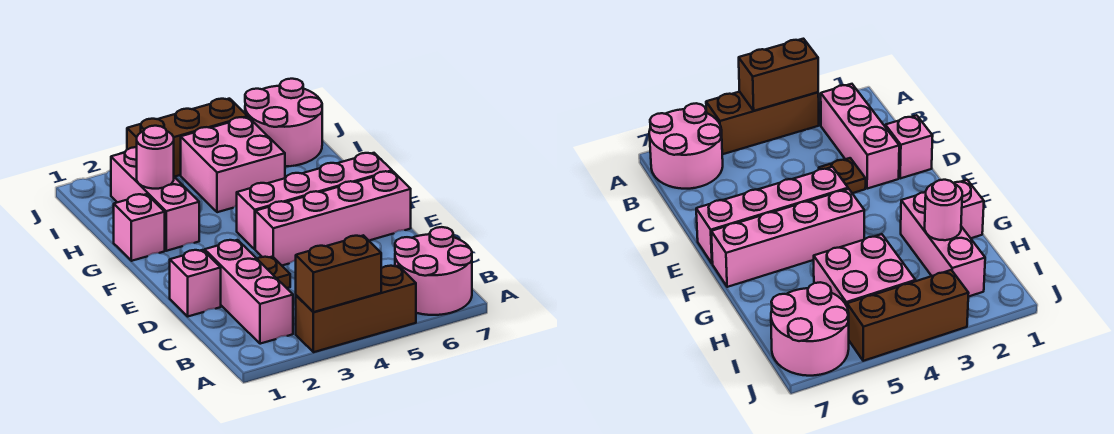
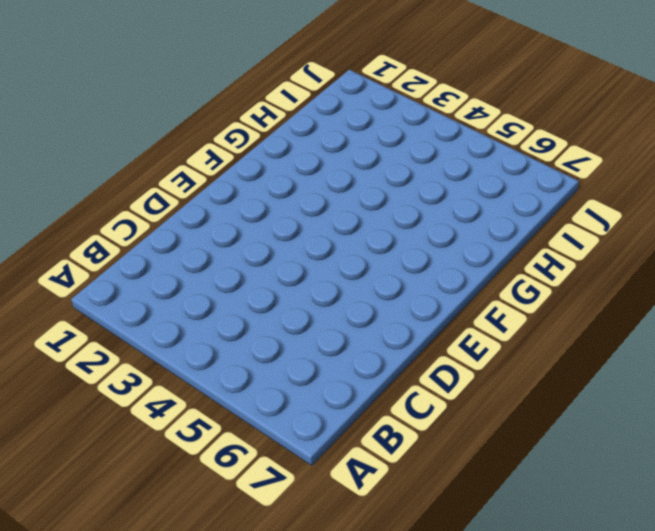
none -> brown brick A3:A5 level 1
none -> pink round brick A6:B7 level 1
none -> pink brick B2:D2 level 1

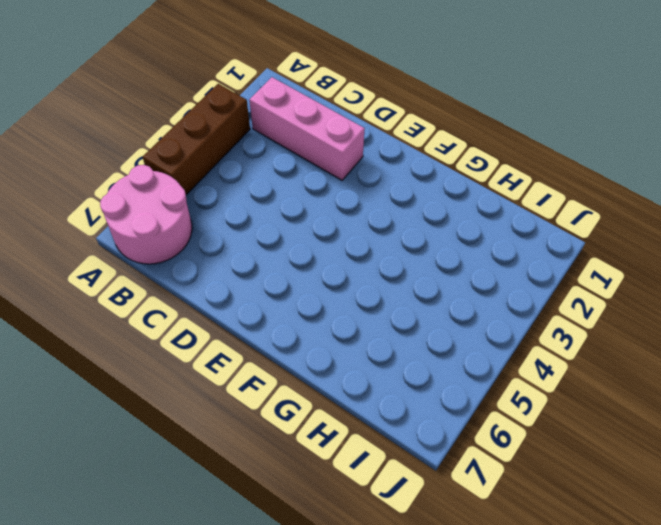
none -> pink brick D1 level 1
none -> brown plate D3 level 1
none -> pink brick E4:E7 level 1

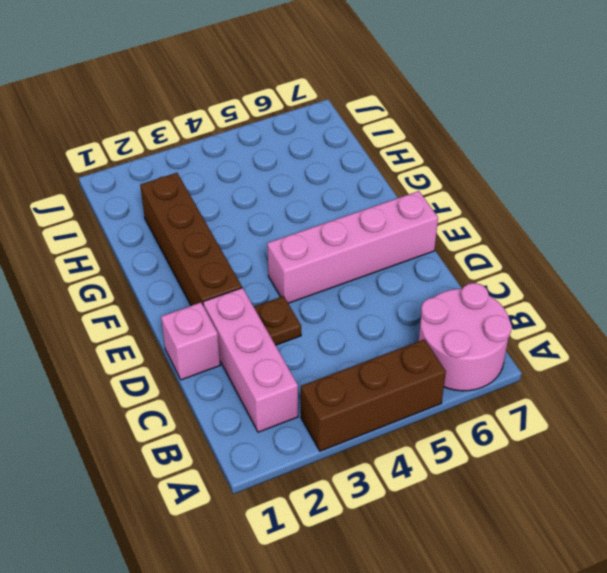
brown brick E2:H2 level 1 -> pink brick G2:I2 level 1
none -> pink brick F4:F7 level 1
none -> pink brick G1 level 1
none -> pink brick H4:I5 level 1

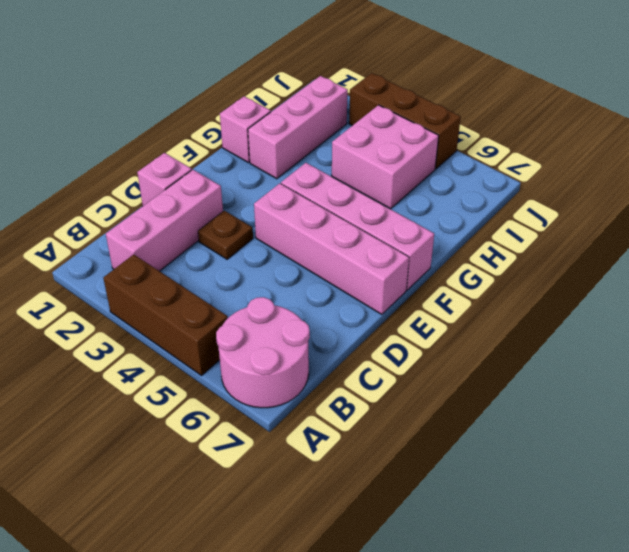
none -> pink round brick I6:J7 level 1
none -> brown brick A3:A4 level 2
none -> pink round brick H2 level 2

